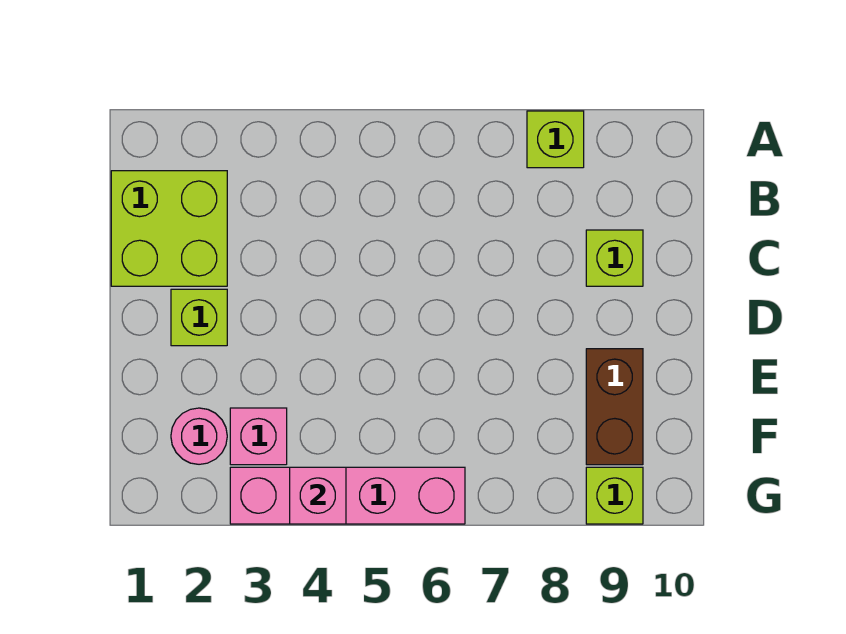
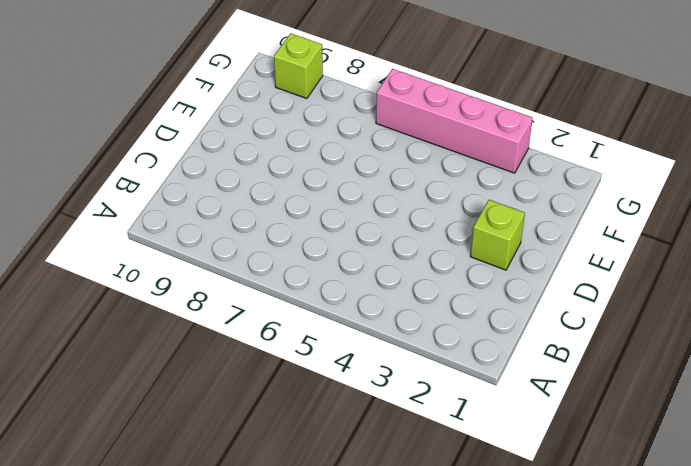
none -> lime brick A8 level 1
none -> lime brick B1:C2 level 1

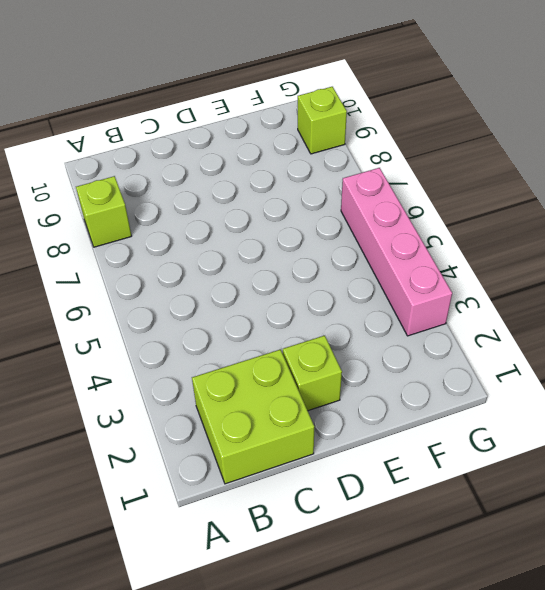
none -> lime brick C9 level 1
none -> brown brick E9:F9 level 1

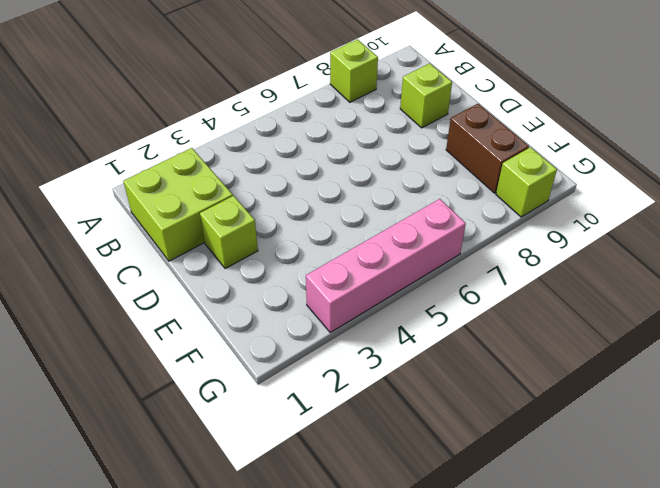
none -> pink round brick F2 level 1
none -> pink brick F3 level 1

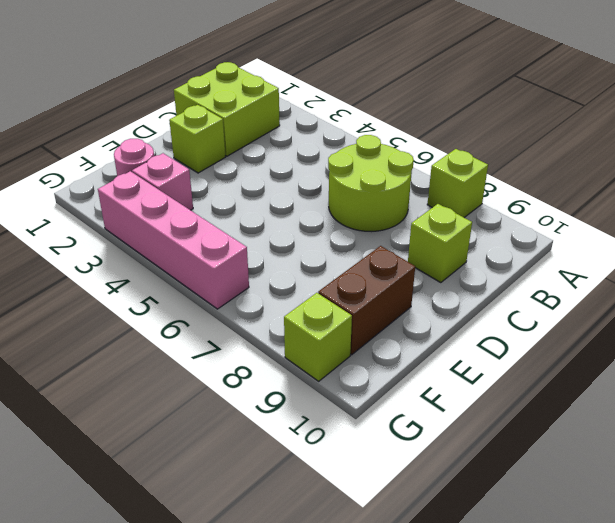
lime round brick B6:C7 level 1 -> none
none -> pink brick G4 level 2

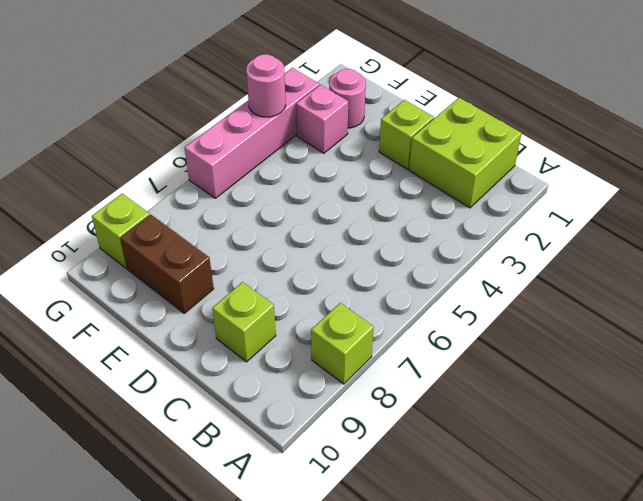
pink round brick G4 level 2 -> pink brick G4 level 2

